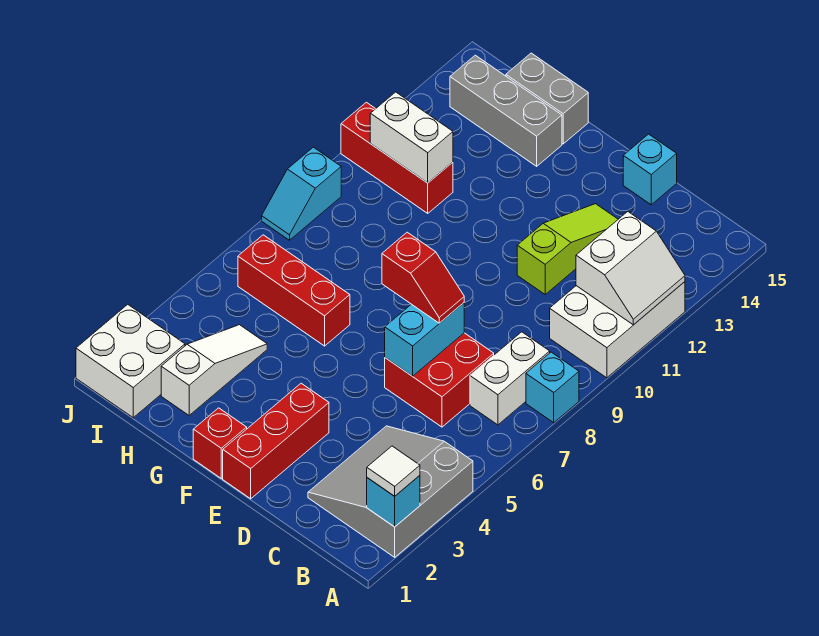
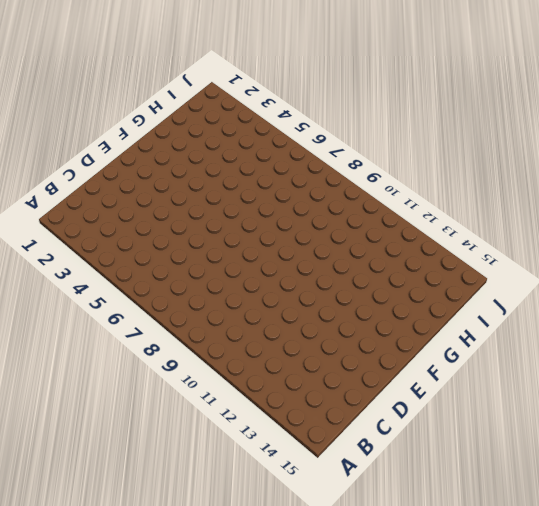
none -> grey slope A2:C4 level 1 top A
none -> cyan brick A8 level 1
none -> white brick A10:B12 level 1

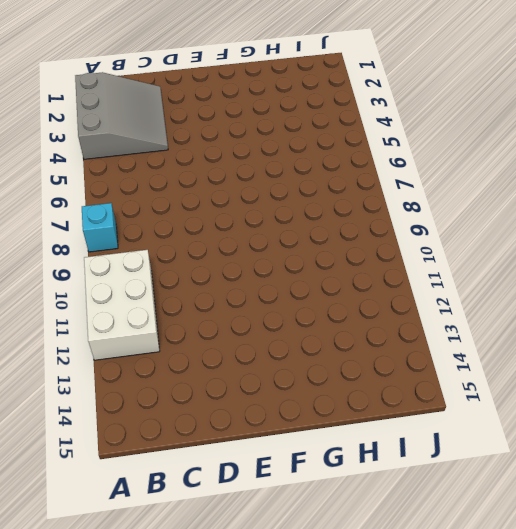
none -> white brick B7:B8 level 1
none -> red brick C6:D7 level 1
none -> lime slope D11:D13 level 1 top 11

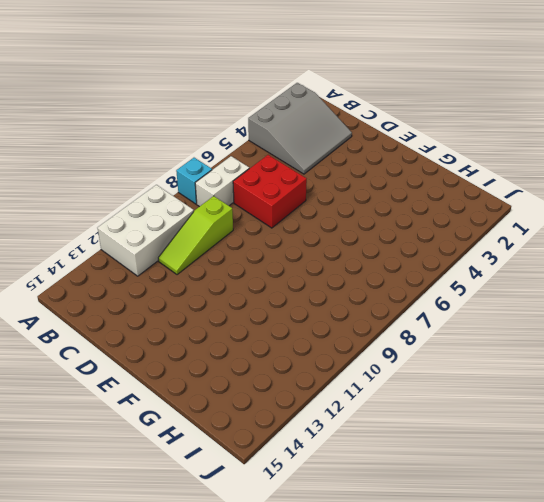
lime slope C9:C11 level 1 top 9 -> lime slope D11:D13 level 1 top 11
none -> cyan brick D15 level 1
none -> red brick E1:E3 level 1
none -> red brick F1 level 1

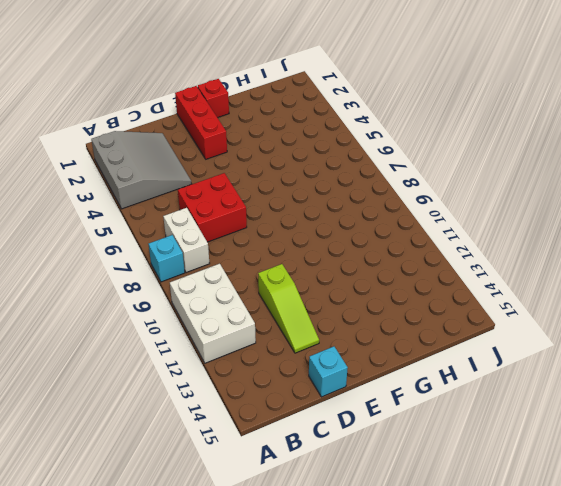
none -> red brick G6:I6 level 1
none -> grey brick G14:I14 level 1
none -> grey brick G15:H15 level 1

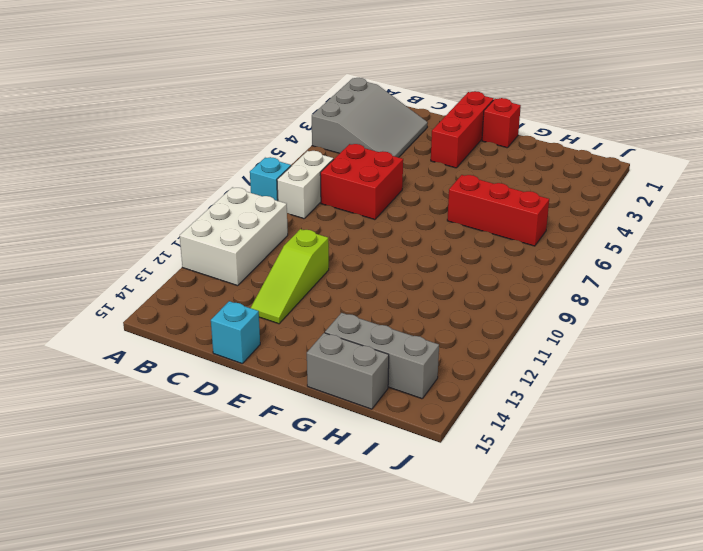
none -> white slope H2:H4 level 1 top 2
none -> red brick H11:J11 level 1
none -> white brick I1:J2 level 1

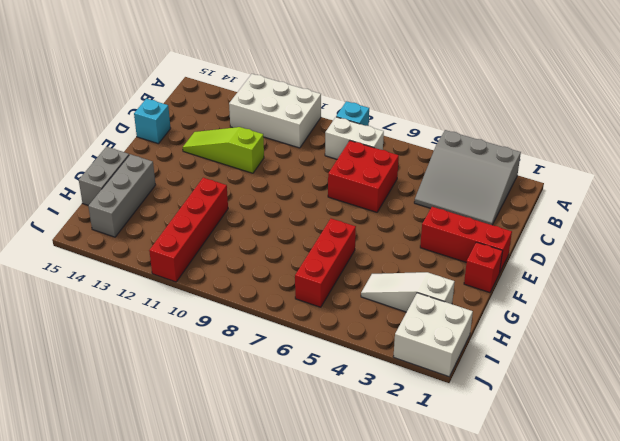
red brick G11:J11 level 1 -> red brick H11:J11 level 1
none -> cyan slope J8:J9 level 1 top 9
none -> cyan brick A2 level 2
none -> white slope A11:B12 level 2 top B

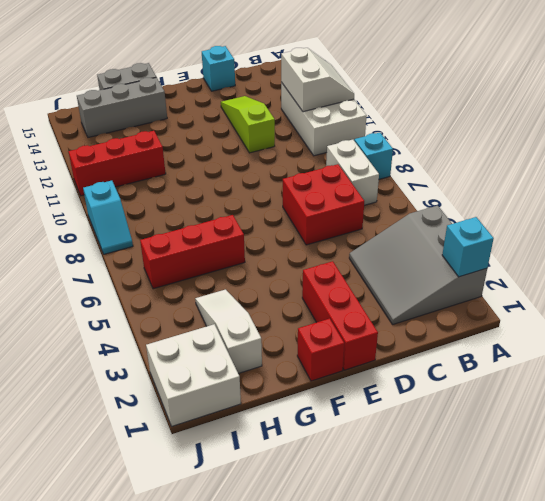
none -> cyan brick D6:D7 level 2
none -> white brick H11:I11 level 2
none -> white tile A2 level 3

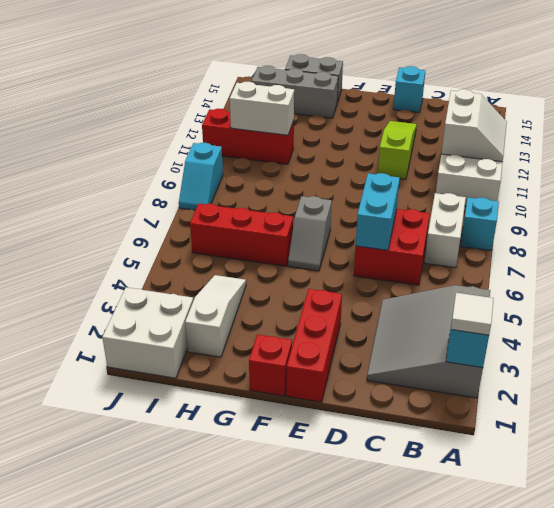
grey slope F6:F7 level 1 top 7 -> none
none -> red slope D7:E7 level 3 top E

